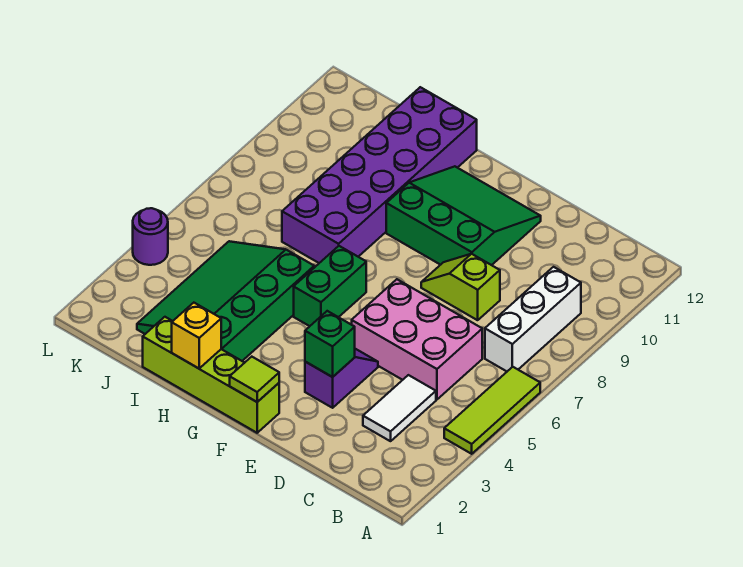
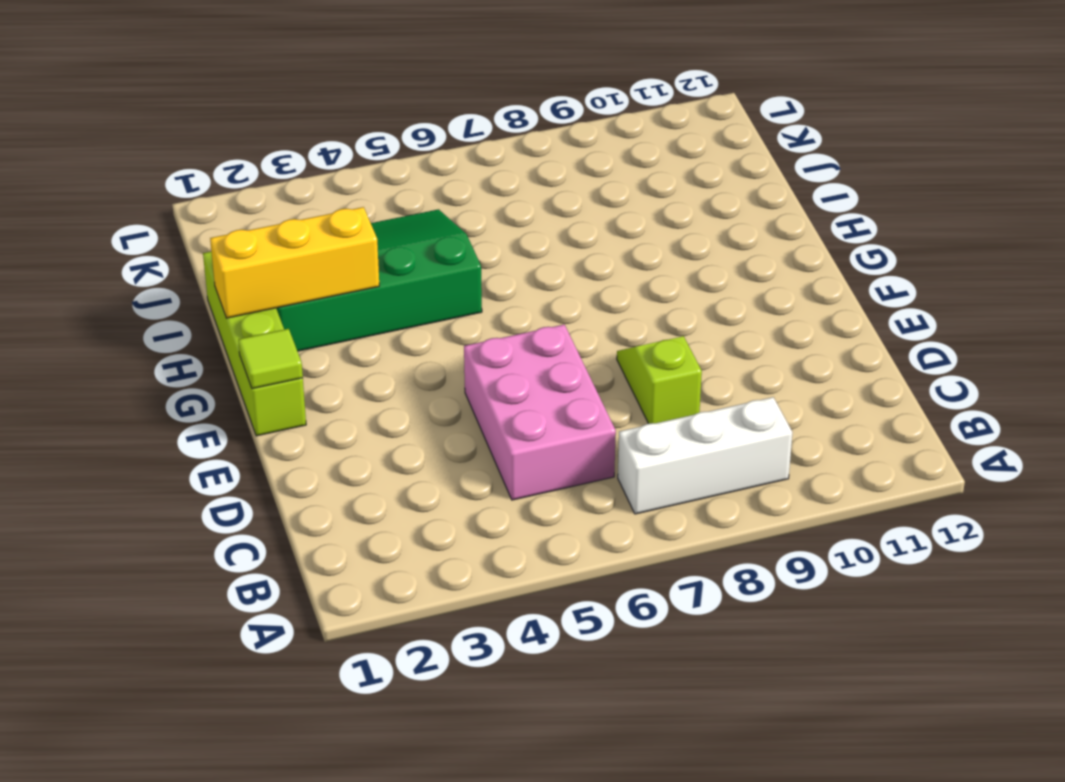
yellow brick H1:H3 level 2 -> yellow brick H1 level 2
none -> lime tile A4:A6 level 1
none -> white tile C3:C4 level 1
none -> purple slope E3:E4 level 1 top 3

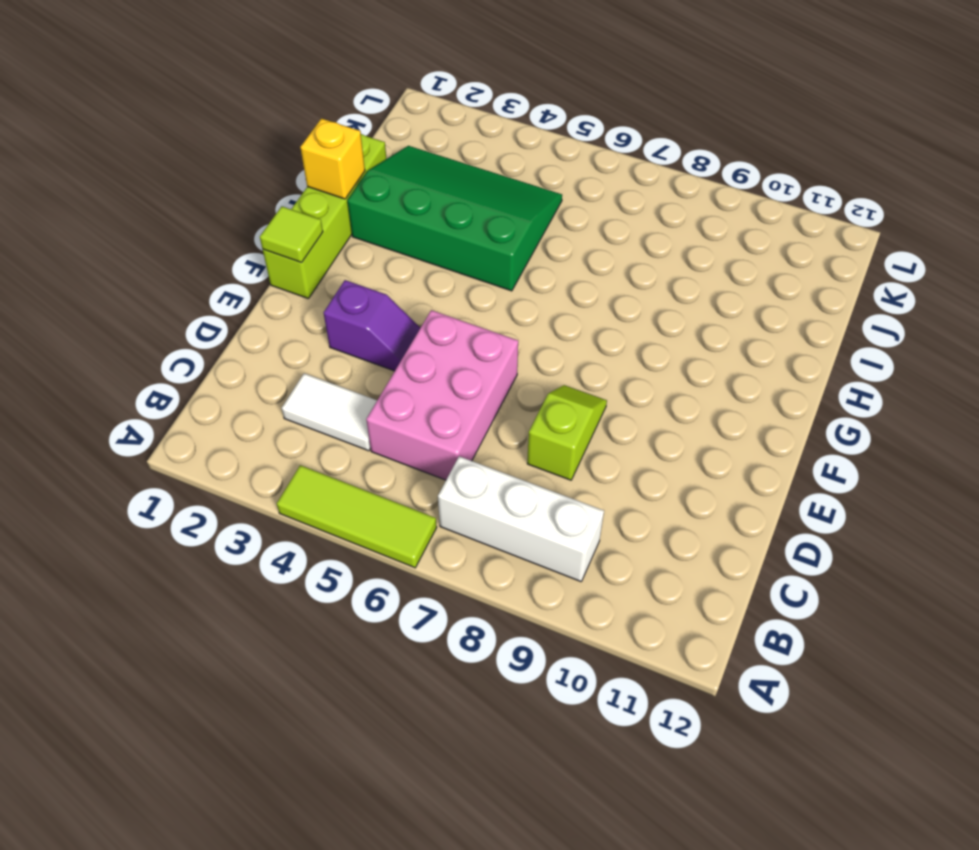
none -> green slope E9:G11 level 1 top 9
none -> green brick G5:G6 level 1
none -> purple brick H7:I12 level 1

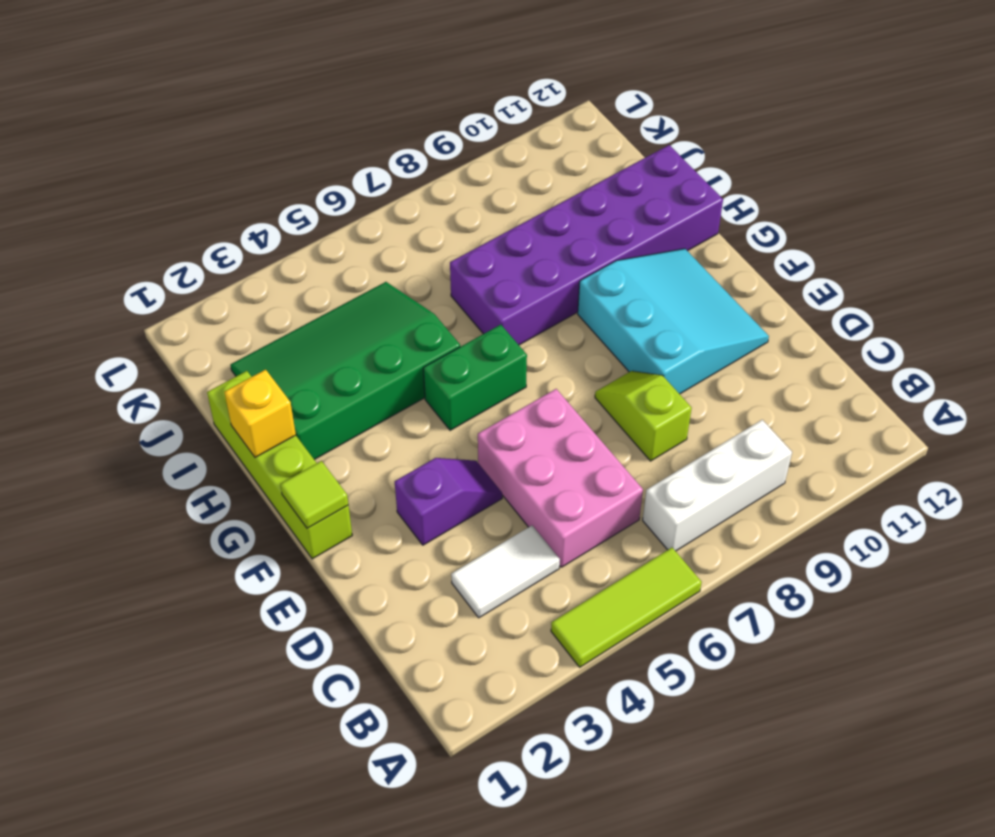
cyan slope E9:G11 level 1 top 9 -> green slope E9:G11 level 1 top 9
none -> purple round brick L4 level 1
none -> green brick E3 level 2

